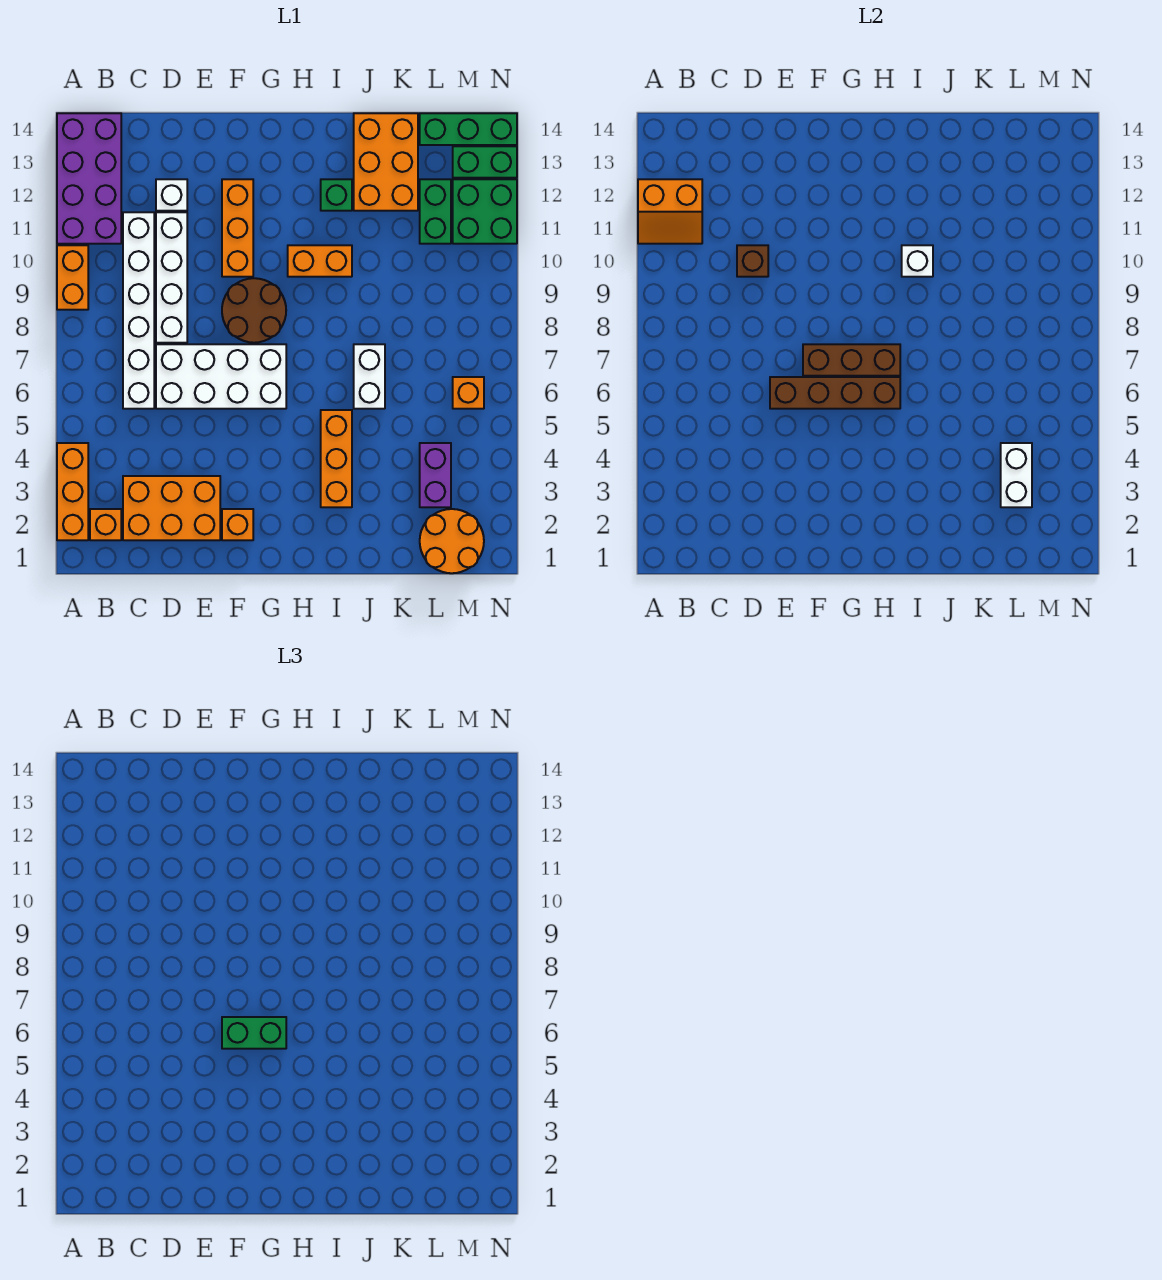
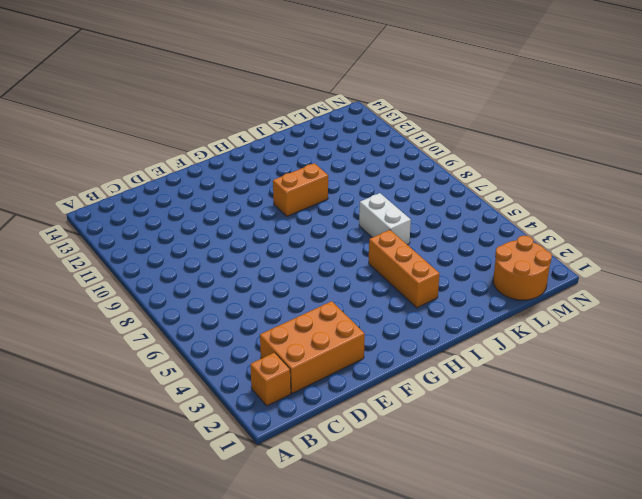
none -> orange brick A2:A4 level 1
none -> orange brick A9:A10 level 1
none -> purple brick A11:B14 level 1
none -> white brick C6:C11 level 1

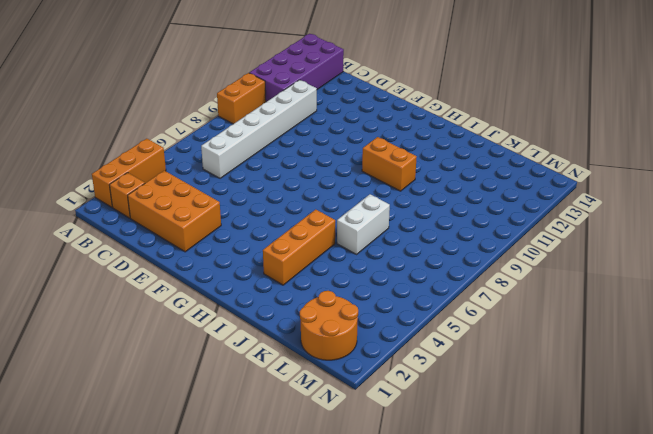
none -> white brick D6:G7 level 1
none -> white brick D8:D11 level 1
none -> white brick D12 level 1
none -> orange brick F2 level 1

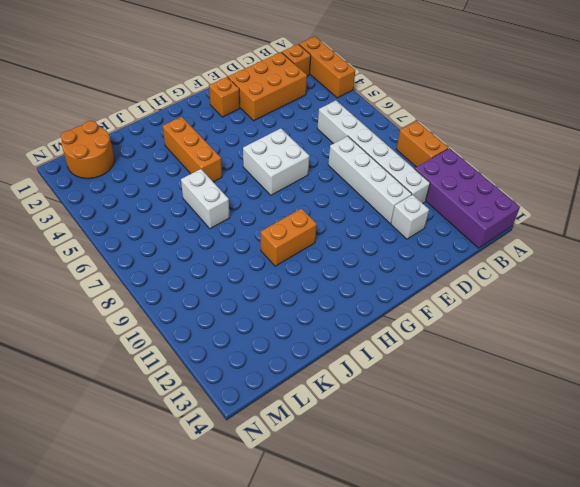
white brick F6:G7 level 1 -> white brick D6:G7 level 1
none -> brown round brick F8:G9 level 1
none -> orange brick F10:F12 level 1
none -> green brick I12 level 1
none -> orange brick J12:K14 level 1

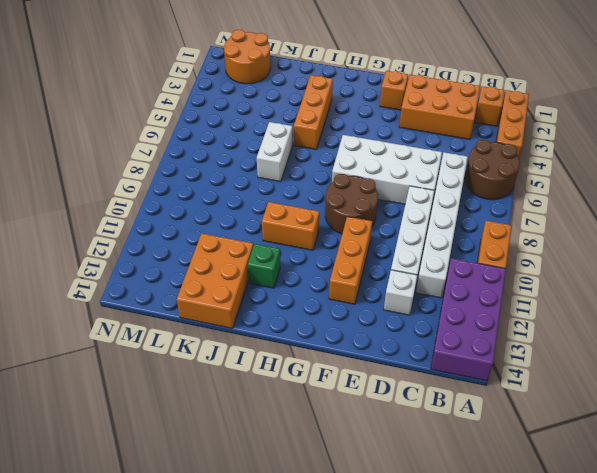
brown round brick A5:B6 level 1 -> none
none -> purple brick L3:L4 level 1
none -> green brick L11:L12 level 1
none -> green brick L14:N14 level 1
none -> orange brick M6 level 1

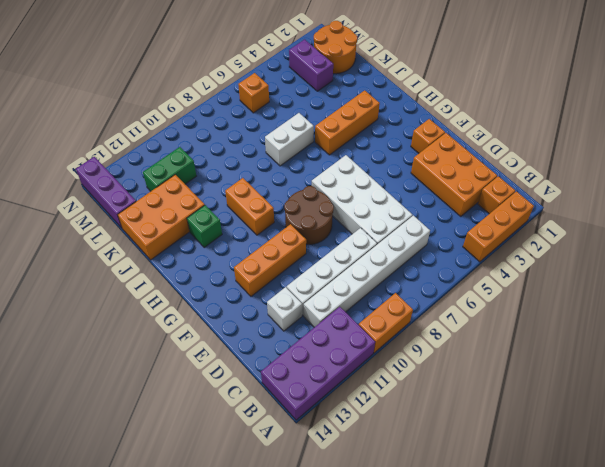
purple brick L3:M3 level 1 -> purple brick L3:L4 level 1
purple brick L14:N14 level 1 -> green brick L14:N14 level 1
none -> green brick M11:N12 level 1
none -> green brick M13:N13 level 1
none -> orange slope A11:B12 level 2 top 12
none -> brown brick D10 level 2

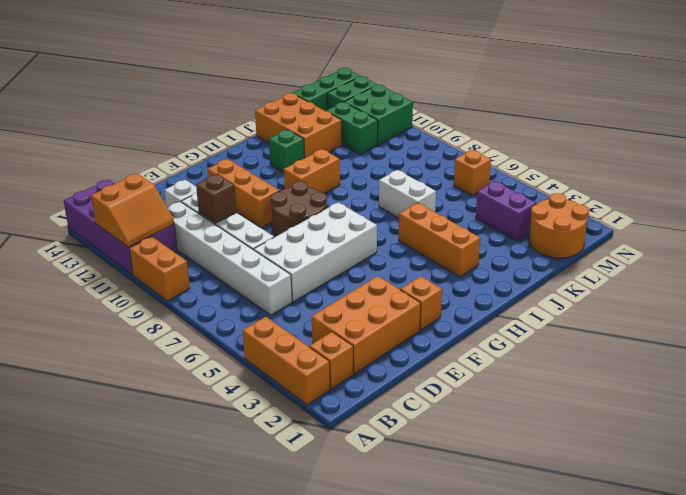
none -> brown brick E6:H6 level 2
none -> brown brick F7:H7 level 2
none -> white brick I10 level 2
none -> white brick L3:L4 level 2

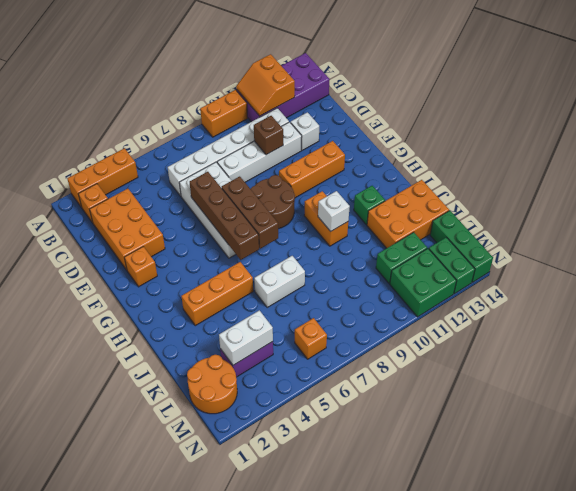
none -> green brick F6:G6 level 3

